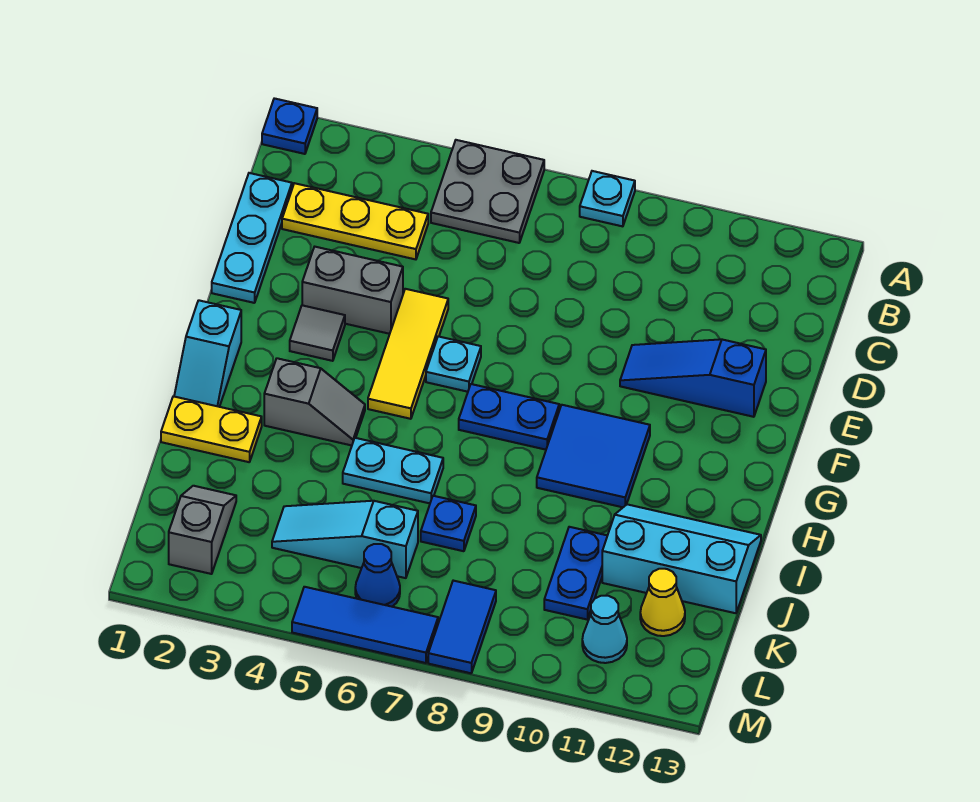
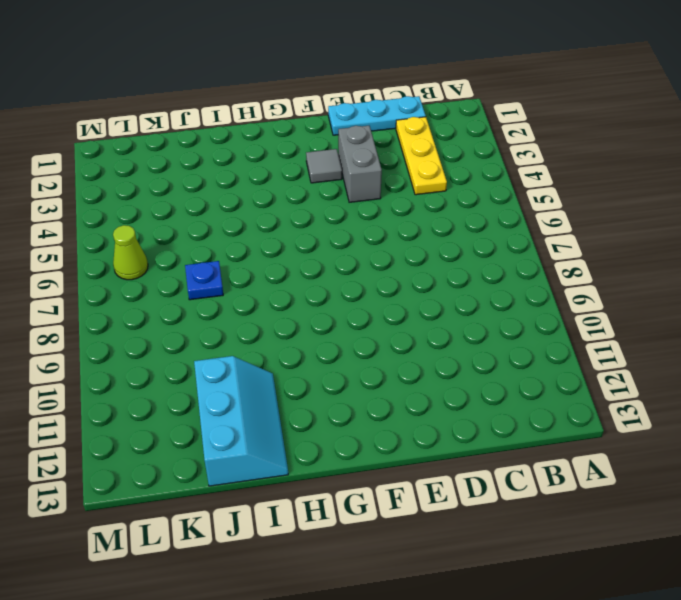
lime cone L6 level 1 -> blue cone L6 level 1
none -> blue plate A1 level 1
none -> grey plate A5:B6 level 1
none -> cyan plate A8 level 1

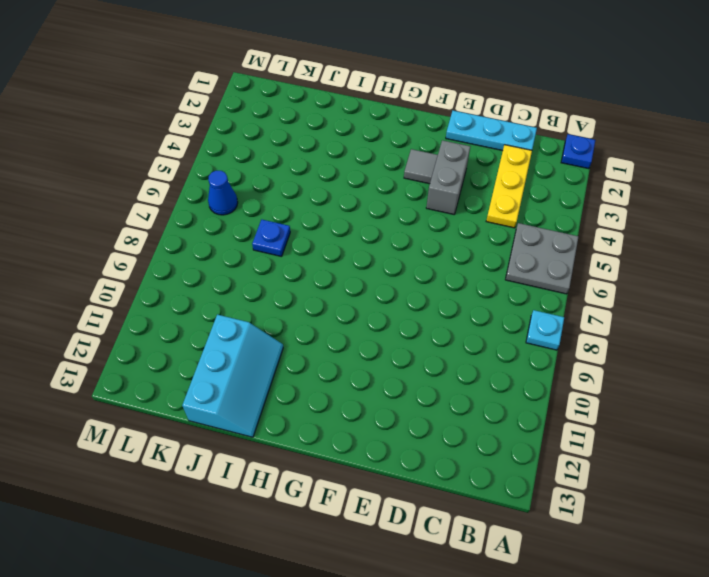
none -> yellow tile E5:G5 level 1
none -> blue slope E10:E12 level 1 top 12
none -> cyan plate F6 level 1

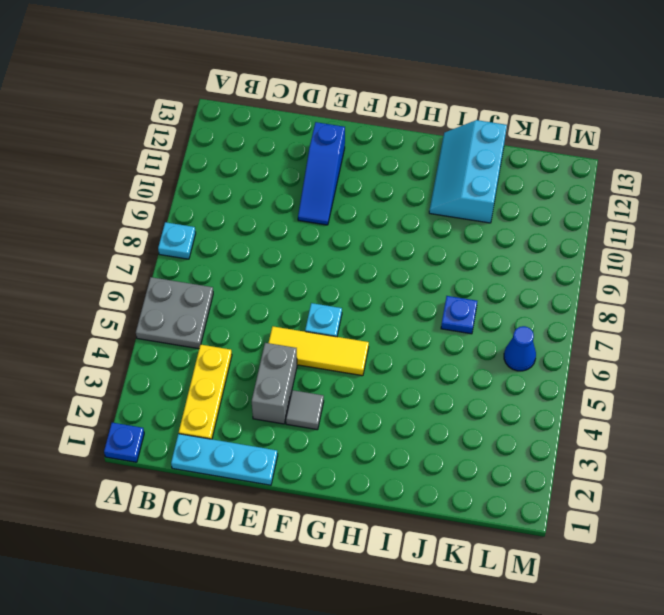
none -> cyan slope G1:H1 level 1 top G
none -> blue plate G7:G8 level 1
none -> blue tile G9:H10 level 1

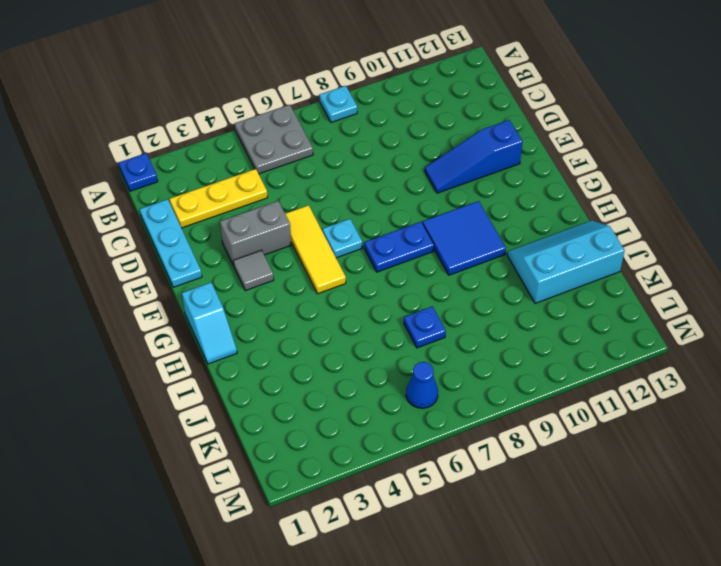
none -> grey slope H3:H4 level 1 top 3
none -> yellow plate I1:I2 level 1
none -> cyan plate I5:I6 level 1

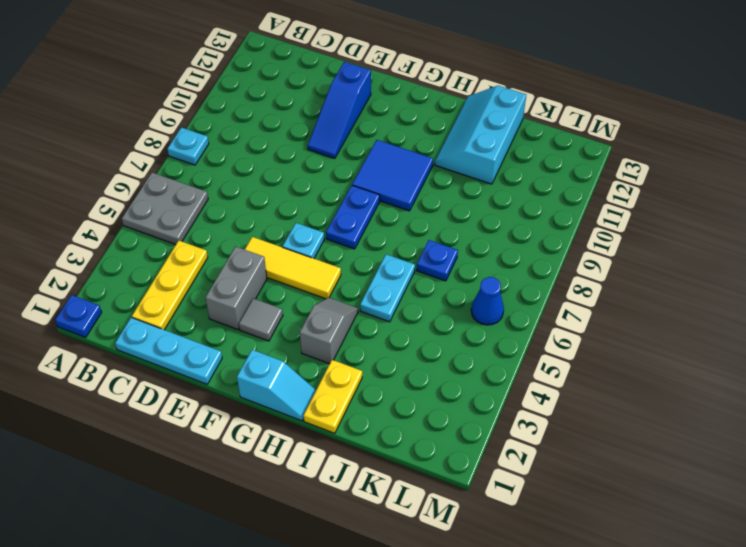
none -> blue plate J10:K10 level 1
none -> grey slope K2:L2 level 1 top L
none -> cyan slope K4:K6 level 1 top 6

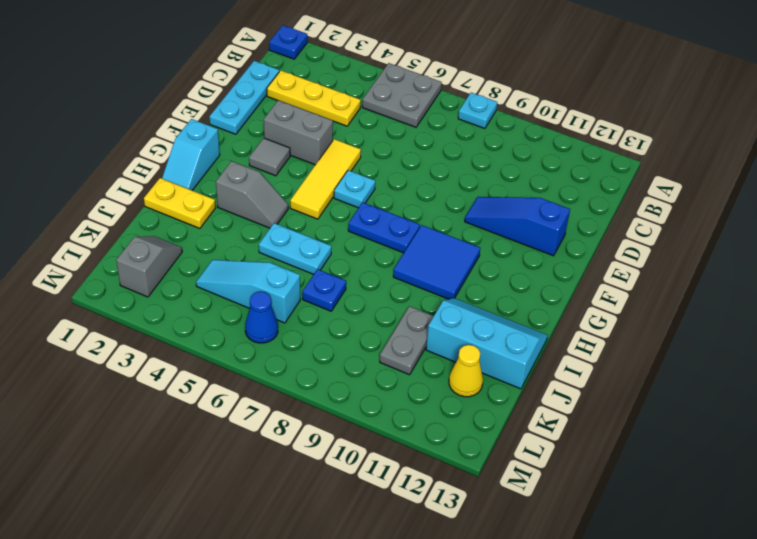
grey plate J10:K10 level 1 -> blue plate J10:K10 level 1
none -> blue tile L8:M8 level 1
none -> cyan cone L11 level 1
none -> blue tile M5:M7 level 1

